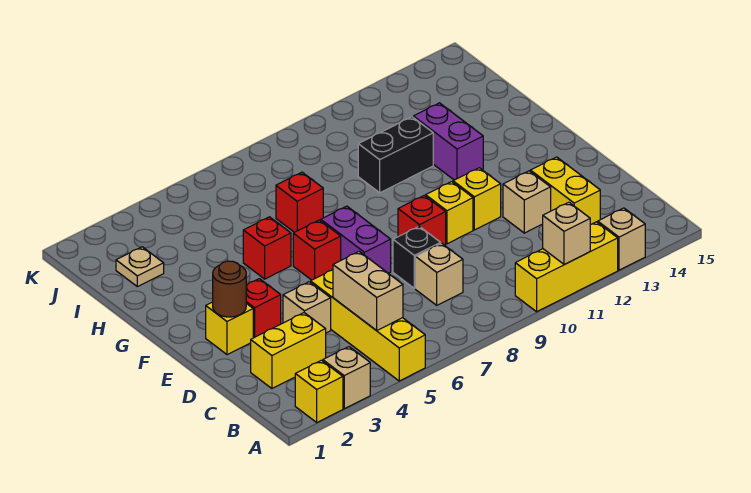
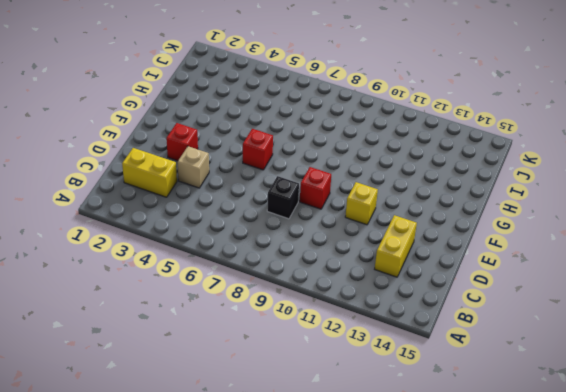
none -> yellow brick A2 level 1
none -> tan brick A3 level 1
none -> yellow brick A5:D5 level 1

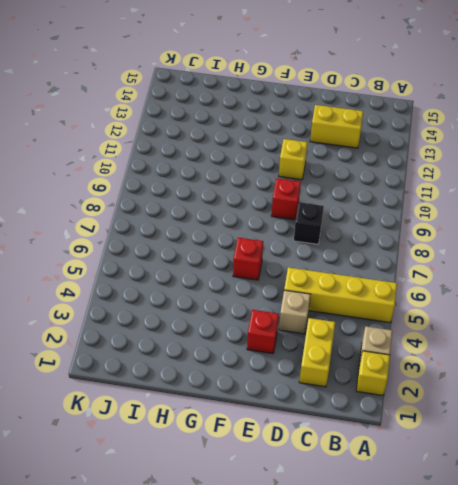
none -> yellow brick A10:A12 level 1
none -> tan brick A13 level 1
none -> tan brick C8 level 1

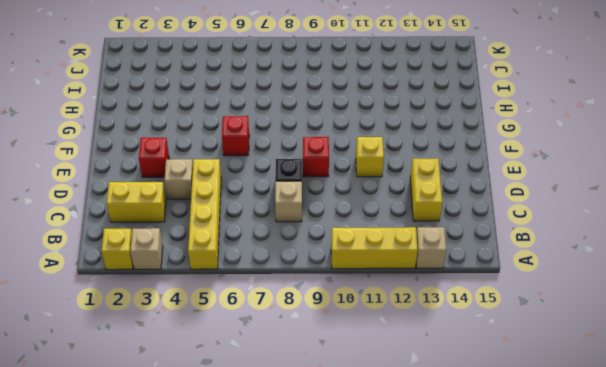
none -> tan brick D12 level 1
none -> yellow brick E2 level 1
none -> purple brick E7:F7 level 1

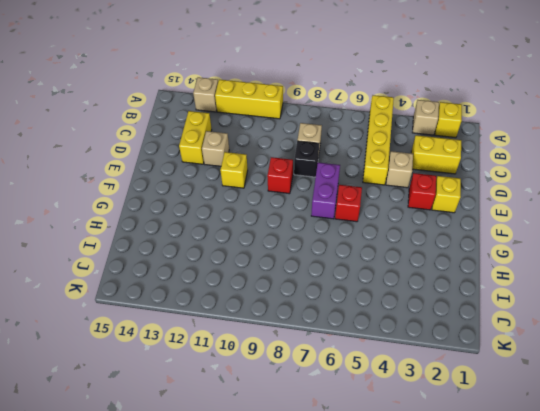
none -> yellow brick E10 level 1
none -> red brick G5 level 1
none -> purple brick G12:H12 level 1

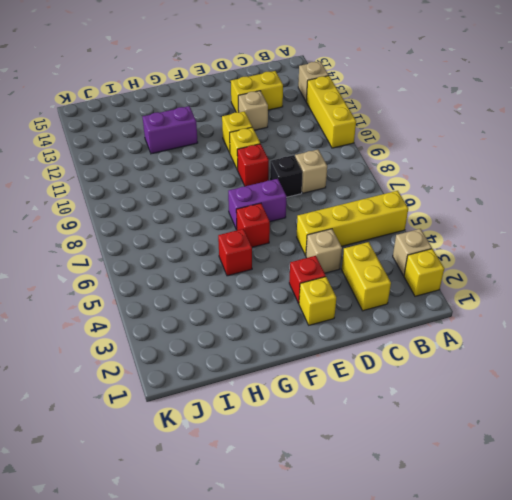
none -> red brick H7 level 1
none -> black brick H10:H11 level 1
none -> tan plate I2 level 1

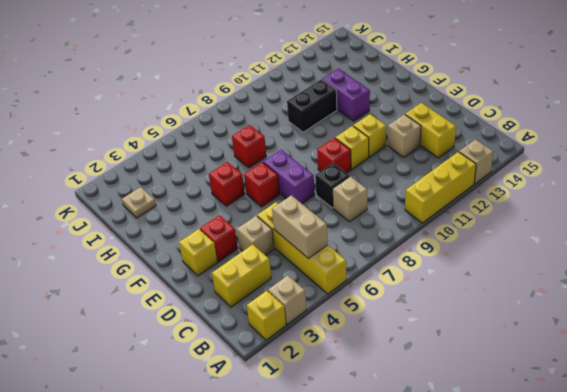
none -> tan brick A11 level 2
none -> brown round brick E2 level 2

